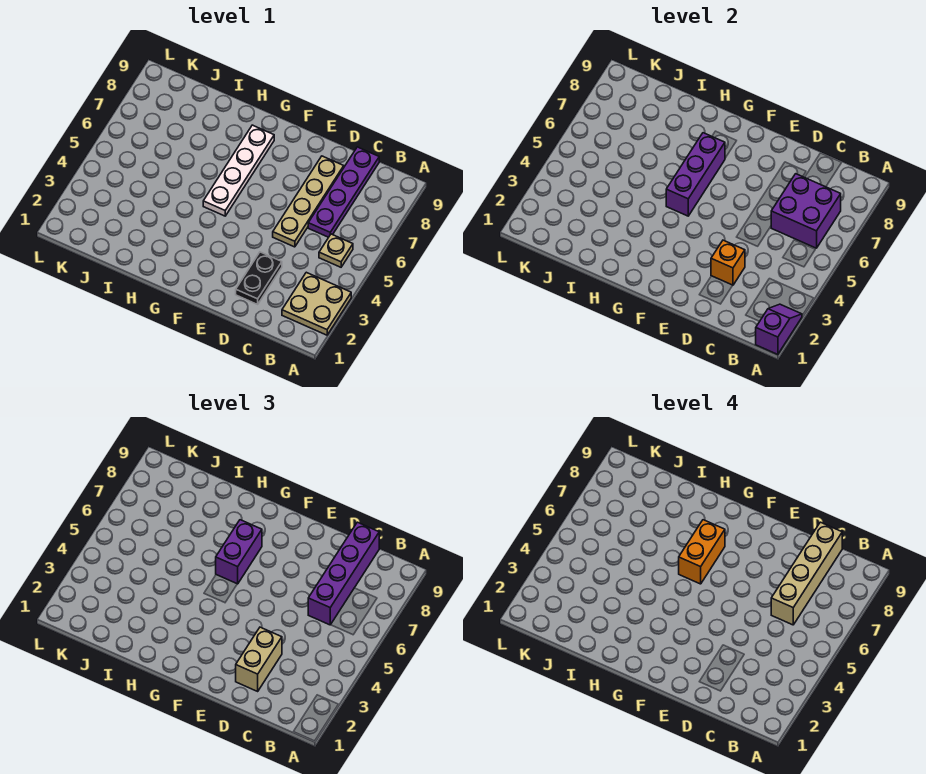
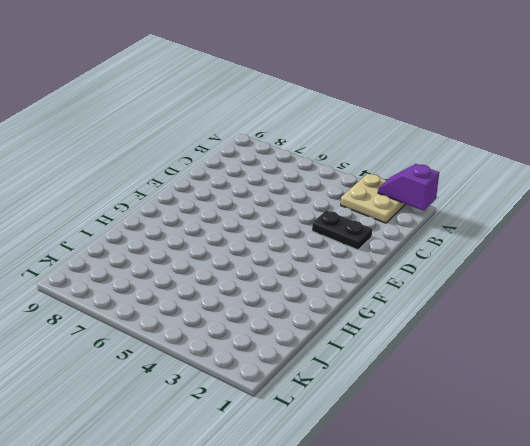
none -> tan plate B5 level 1
none -> purple plate C6:C9 level 1
none -> tan plate D5:D8 level 1

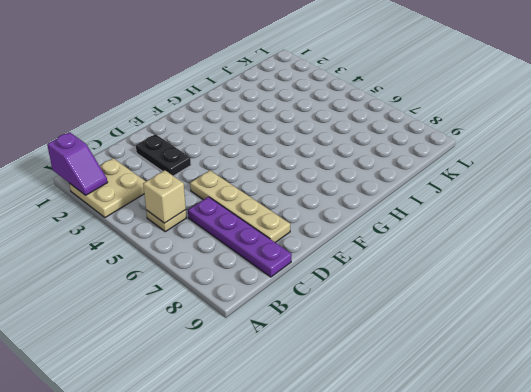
tan brick B5 level 2 -> none
none -> white plate G5:G8 level 1
none -> purple brick B6:C7 level 2
none -> orange brick D3 level 2

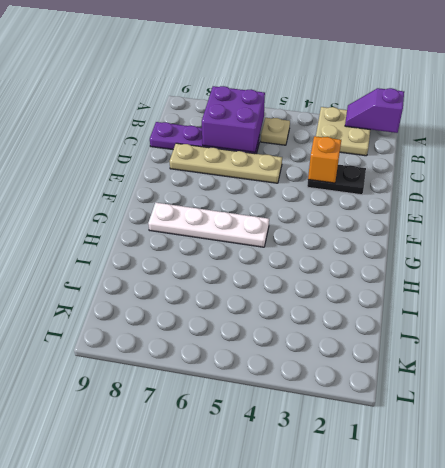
none -> purple brick G5:G7 level 2
none -> purple brick C6:C9 level 3
none -> tan brick D2:D3 level 3

